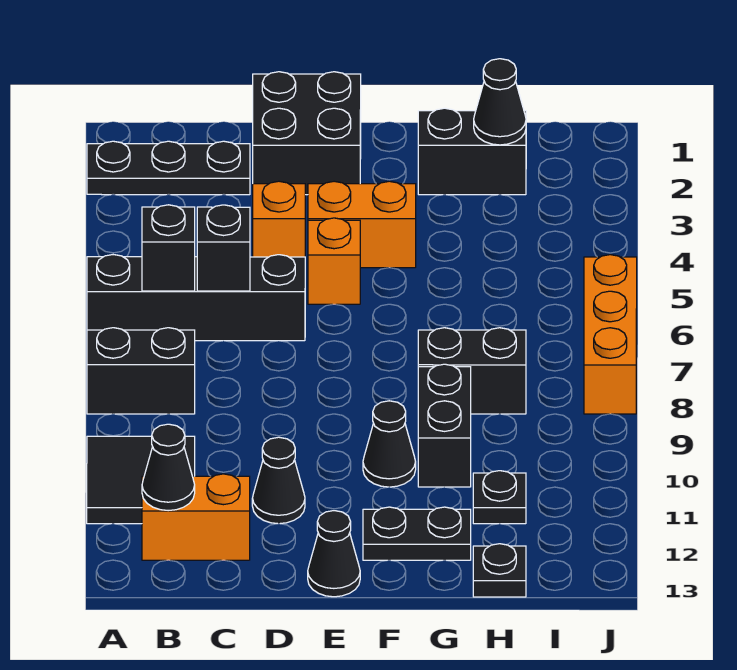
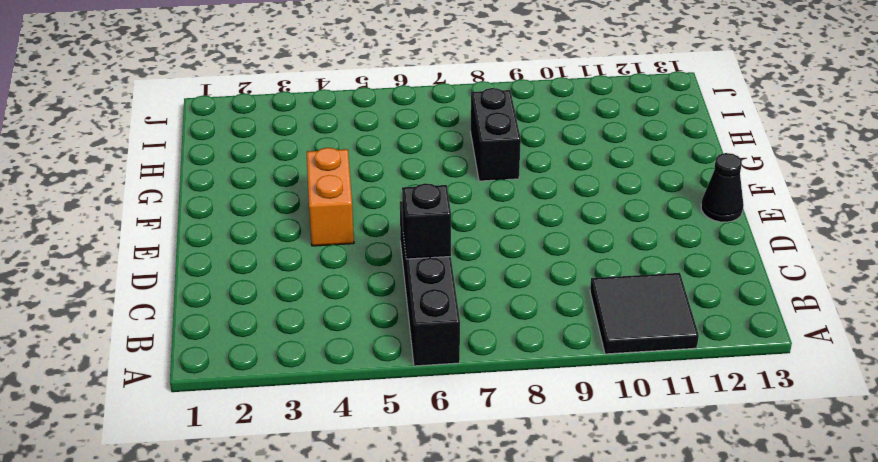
none -> black plate A2:C2 level 1
none -> black brick A8:B8 level 1
none -> orange brick B12:C12 level 1

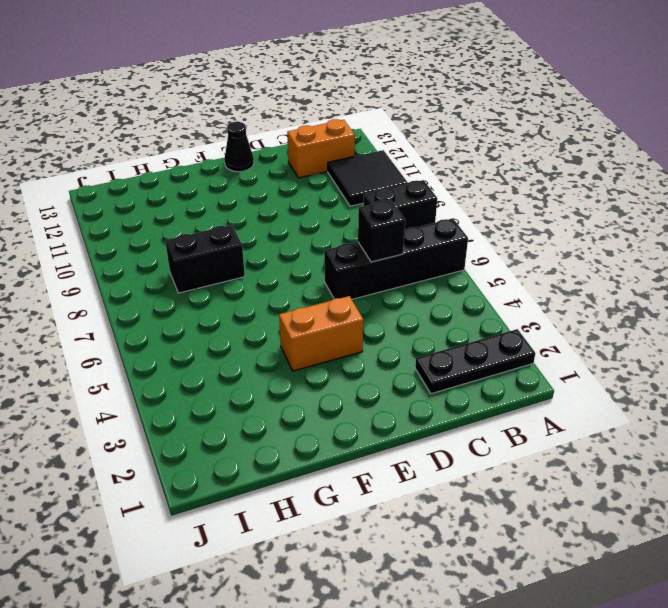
none -> black brick D1:E2 level 1
none -> orange brick D4 level 1
none -> black cone D11 level 1

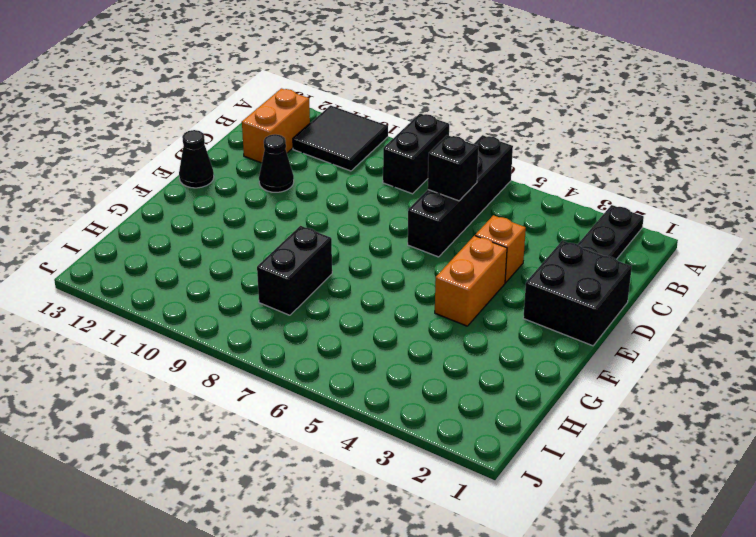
none -> orange brick E5 level 1
none -> black cone F10 level 1
none -> black plate F12:G12 level 1

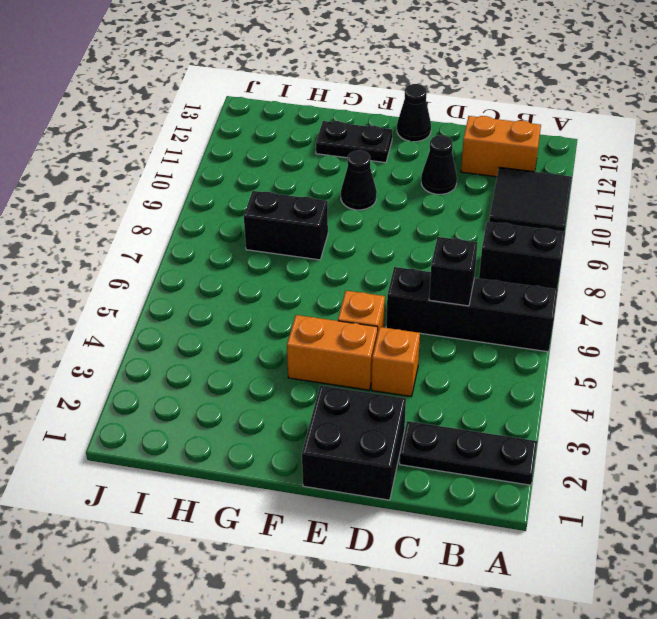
none -> black brick G2:H2 level 1
none -> black brick G9:G10 level 1
none -> black plate H11 level 1

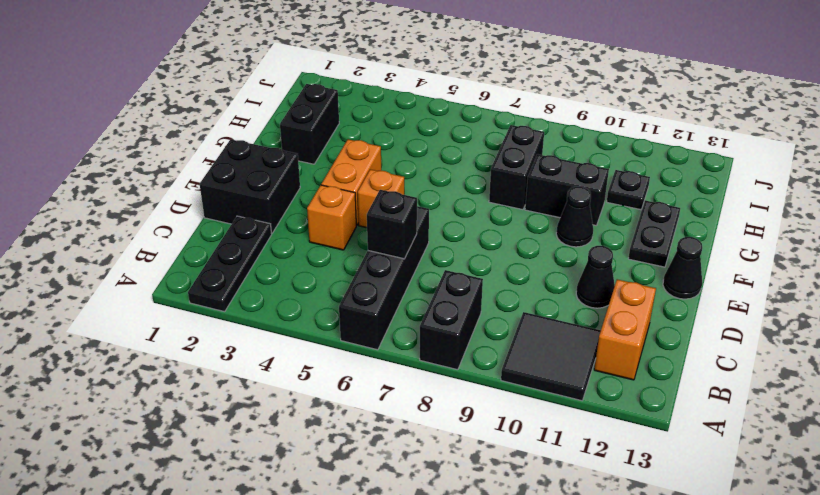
none -> black plate H13 level 1
none -> orange brick J6:J8 level 1
none -> black brick B6 level 2

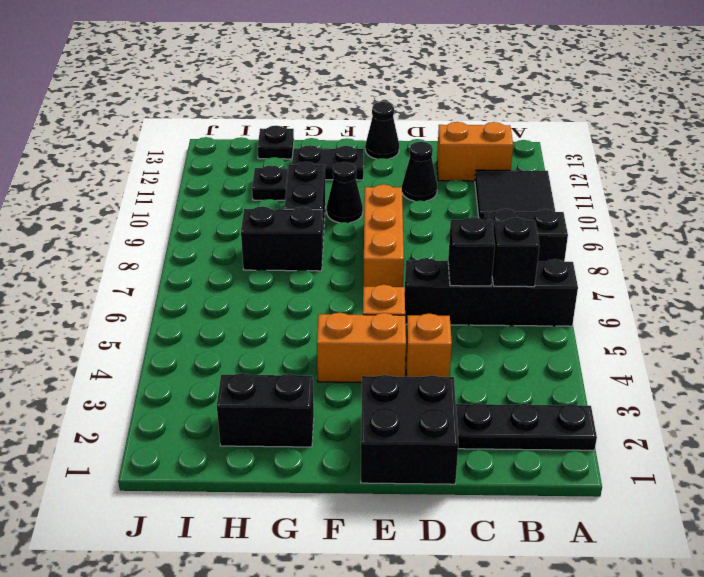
orange brick E7:E9 level 1 -> orange brick J6:J8 level 1
none -> black cone B12 level 2
none -> black cone H2 level 2

